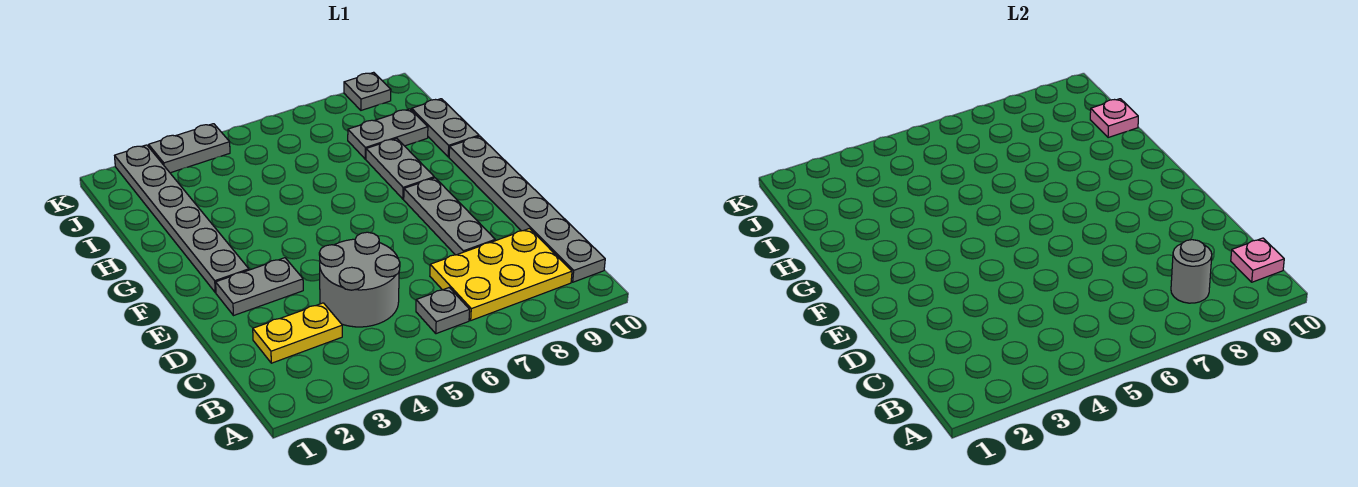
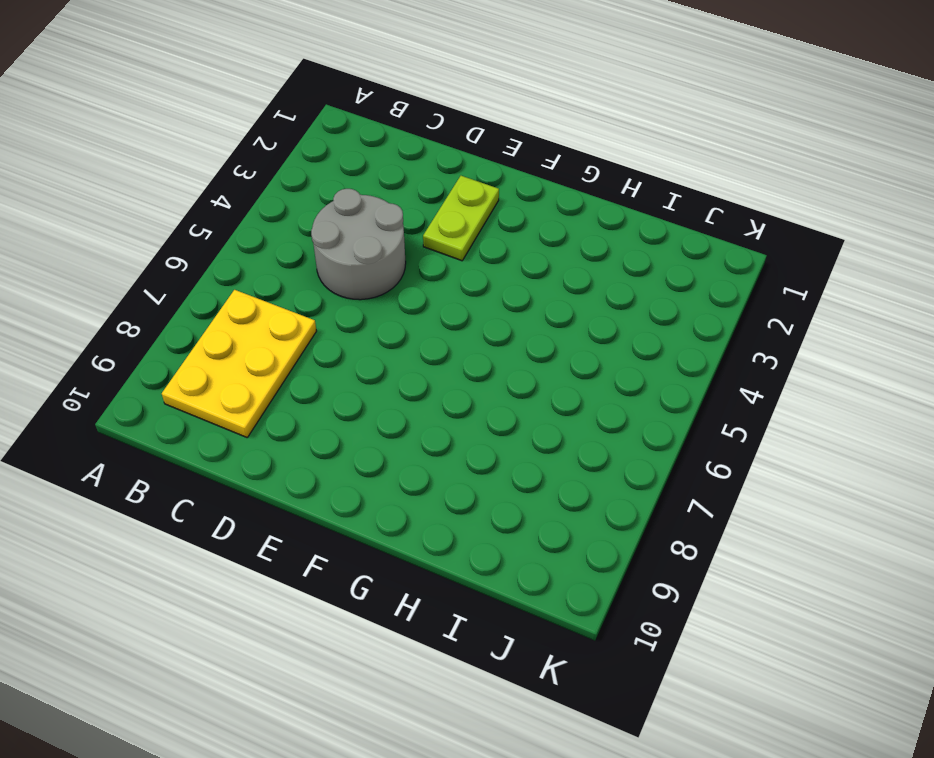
lime plate E2:E3 level 1 -> grey plate E2:E3 level 1
none -> grey plate B6 level 1
none -> grey plate B10:G10 level 1
none -> yellow plate C2:C3 level 1

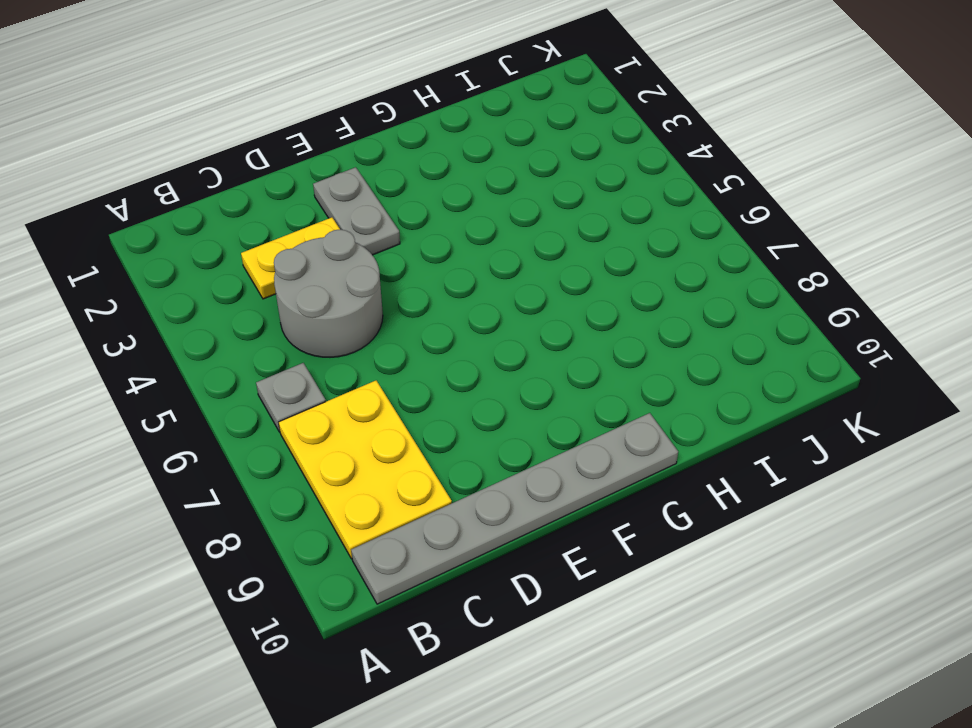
yellow plate C3:D3 level 1 -> yellow plate C2:C3 level 1
none -> grey plate D8:F8 level 1
none -> grey plate F2:K2 level 1
none -> grey plate G8:H8 level 1

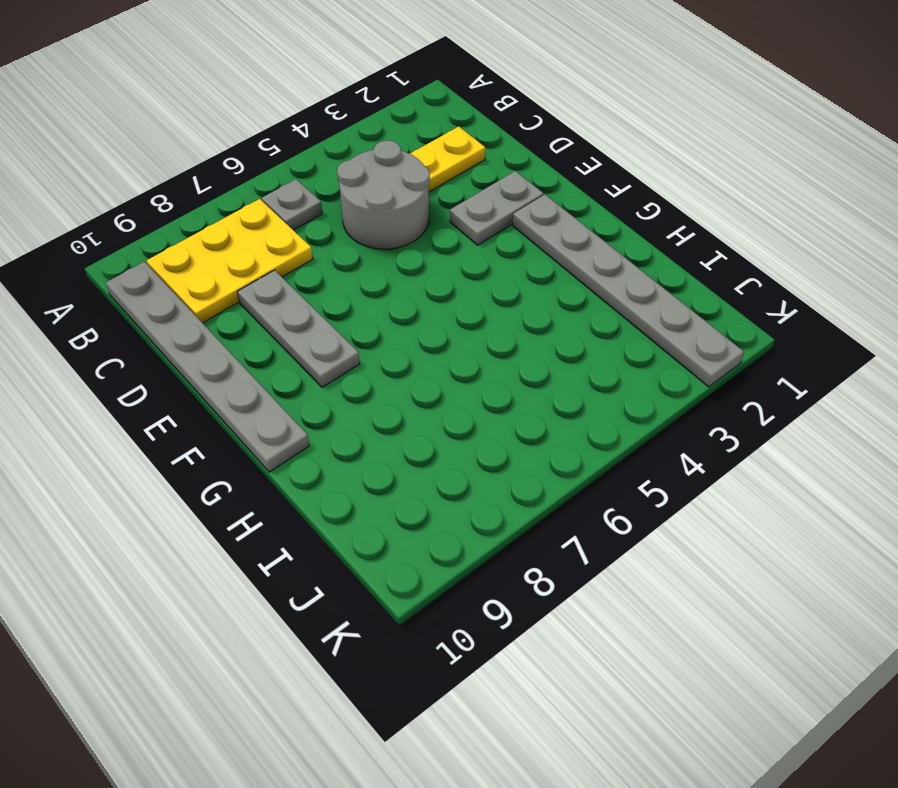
none -> grey plate G8:H8 level 1
none -> grey plate H10:I10 level 1
none -> grey plate I8:I9 level 1

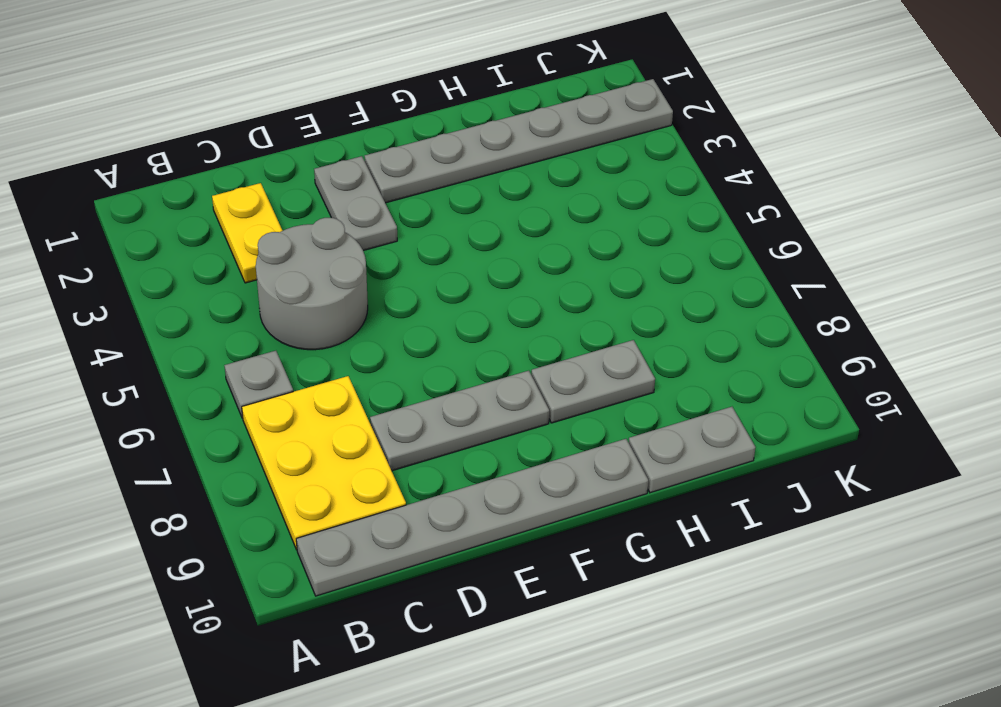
none -> grey plate I8:I9 level 1
none -> grey plate K3:K4 level 1
none -> grey plate K9 level 1

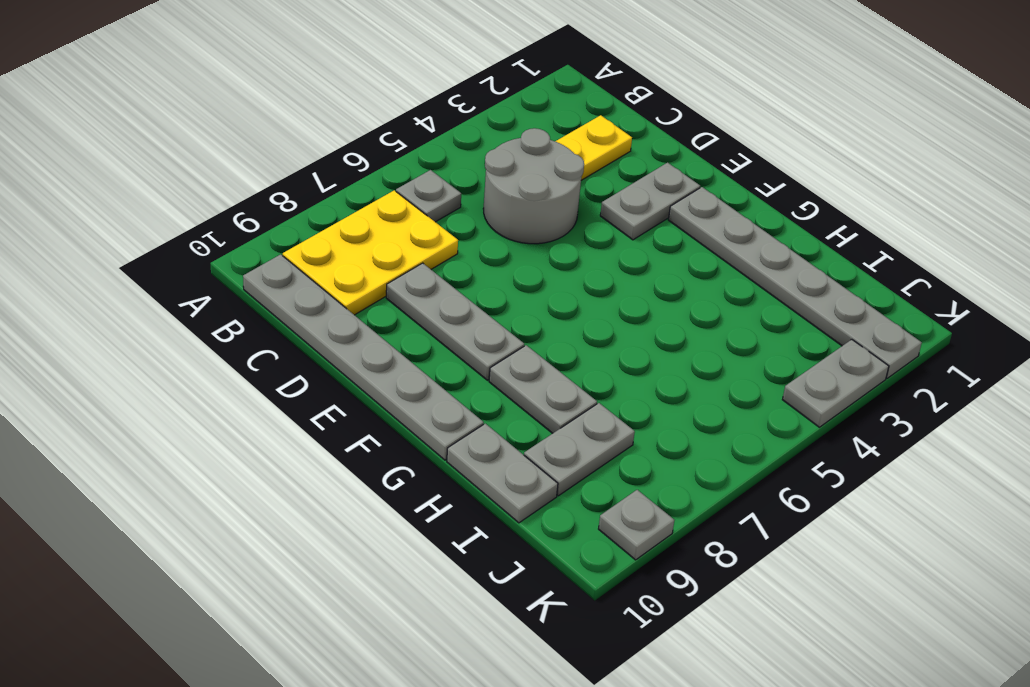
none -> grey round brick B8 level 2
none -> pink plate B10 level 2
none -> pink plate I10 level 2

